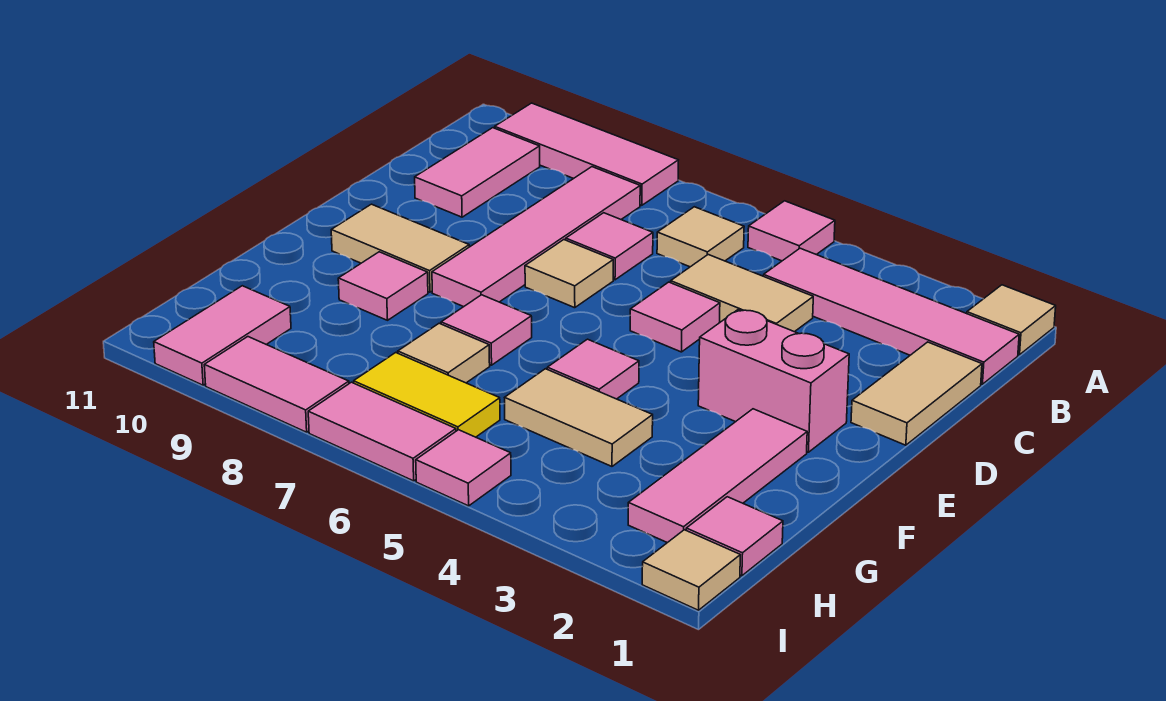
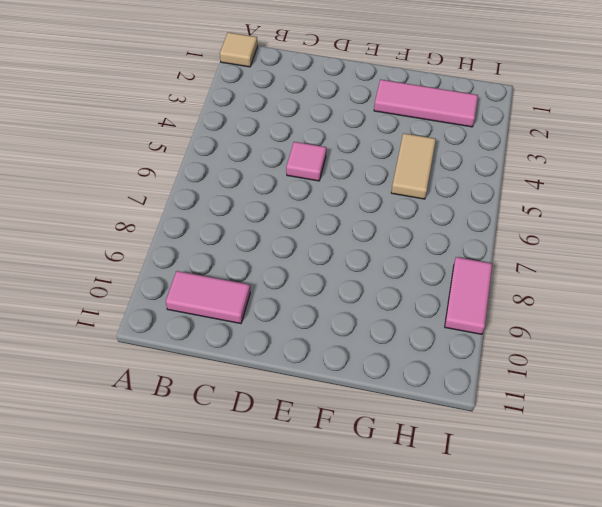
none -> pink tile A5 level 1
none -> pink tile A8:A10 level 1
none -> pink tile B1:B4 level 1

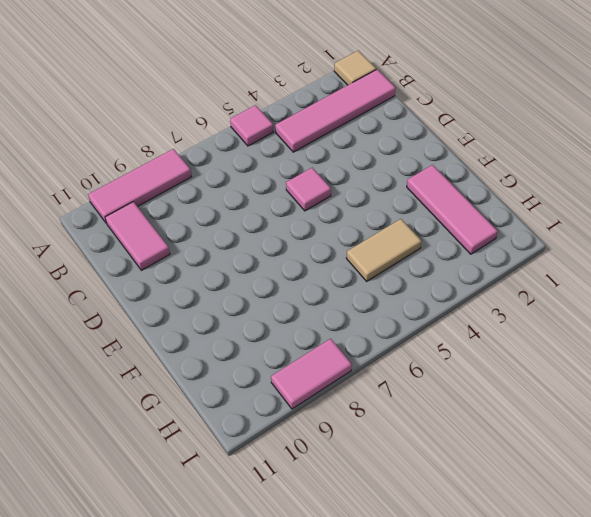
none -> tan tile B6 level 1
none -> pink tile B8:E8 level 1
none -> tan tile C1:D1 level 1

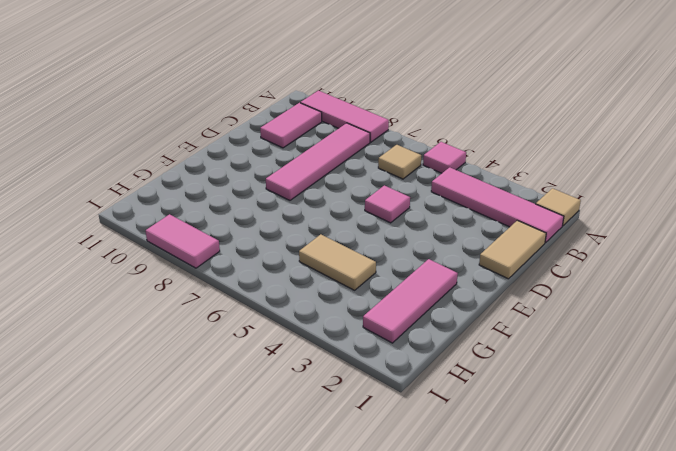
none -> tan tile C4:C5 level 1
none -> pink tile C7 level 1
none -> tan tile D7 level 1

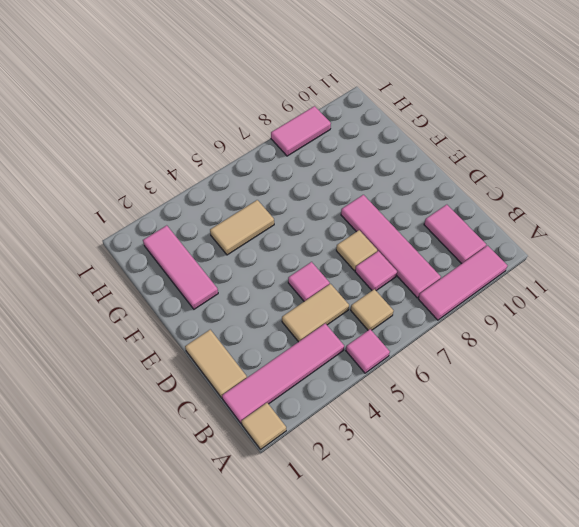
none -> pink brick E2:E3 level 1
none -> tan tile E9:E10 level 1
none -> pink tile F5 level 1

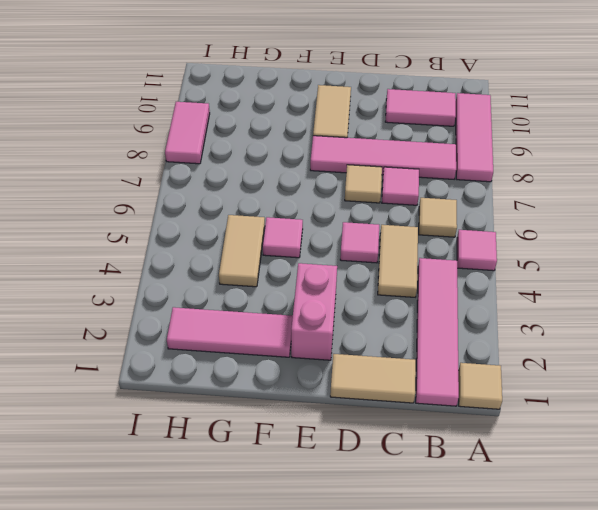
none -> pink tile F7 level 1
none -> pink tile F9 level 1
none -> tan tile G7 level 1

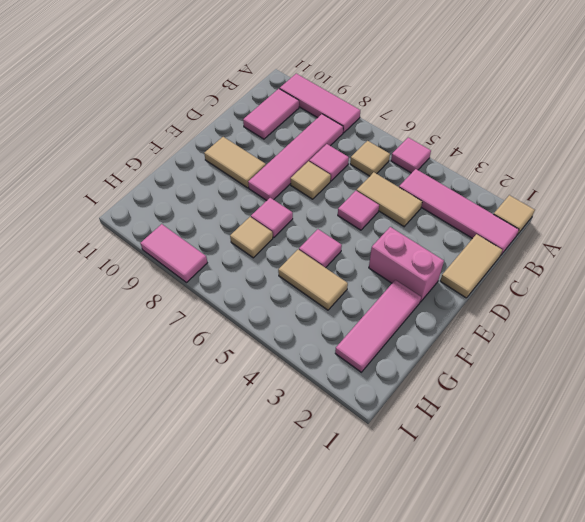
none -> pink tile F9 level 1
none -> pink tile H1 level 1
none -> yellow tile H6:H7 level 1

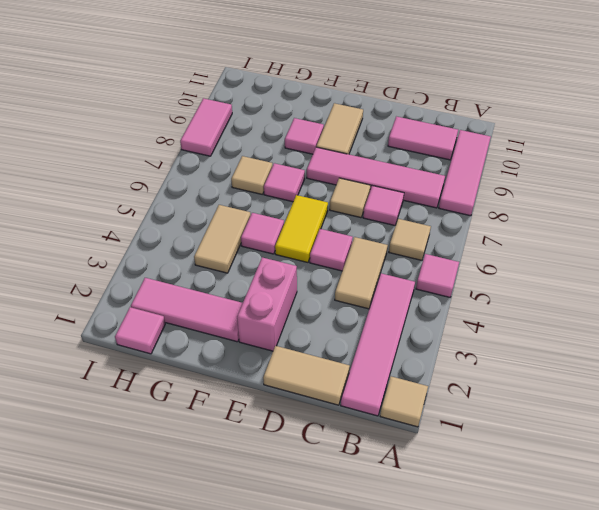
yellow tile E5:E6 level 1 -> yellow tile H6:H7 level 1
none -> pink tile H10:I10 level 1
none -> tan tile I1 level 1
none -> pink tile I5 level 1

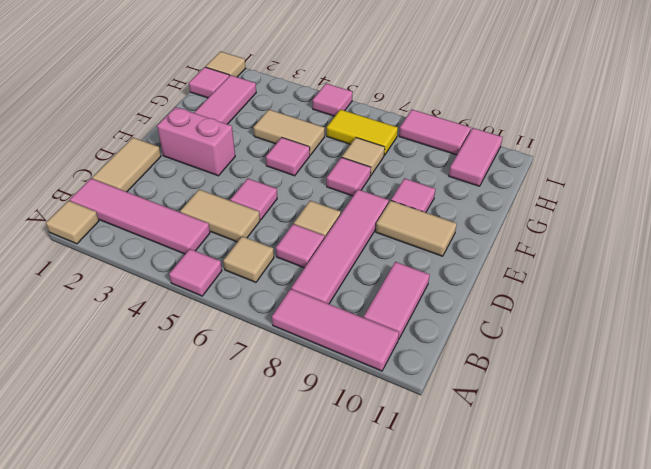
none -> pink tile I6:I7 level 1

